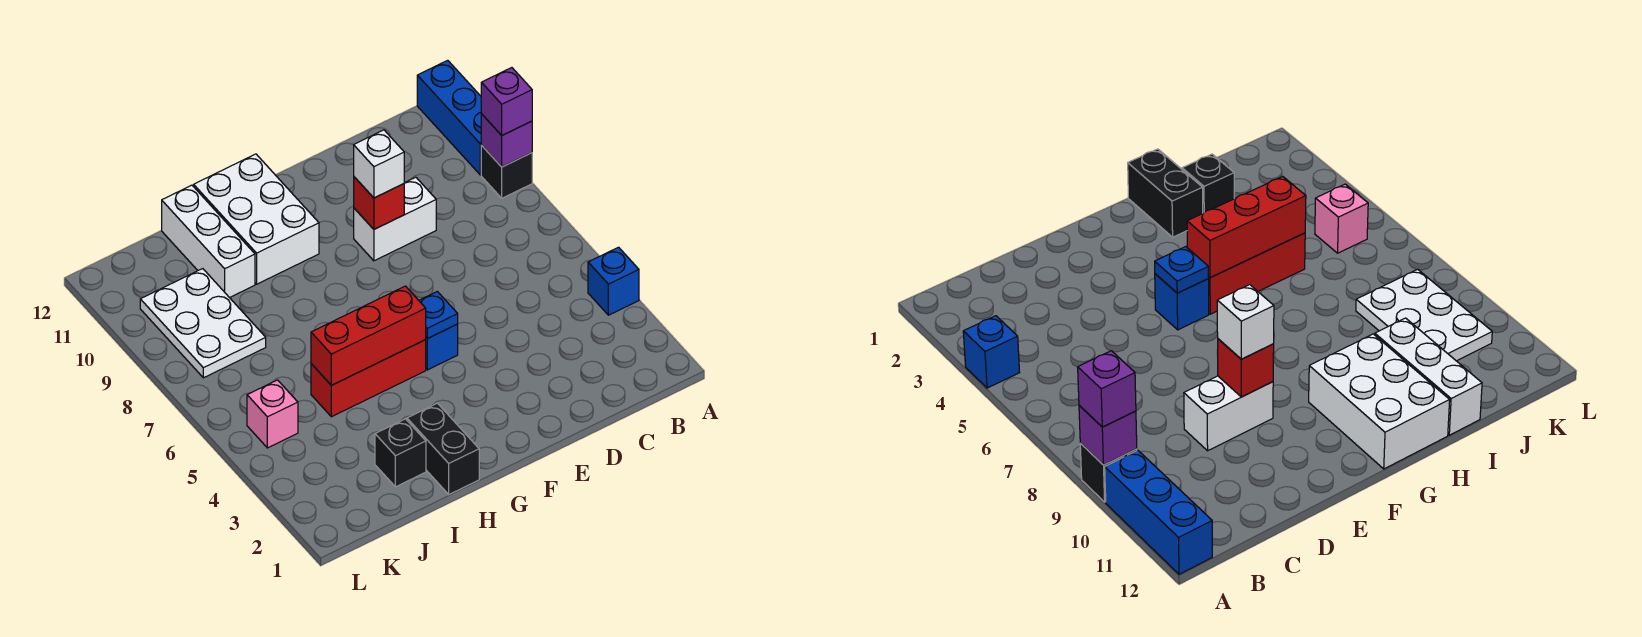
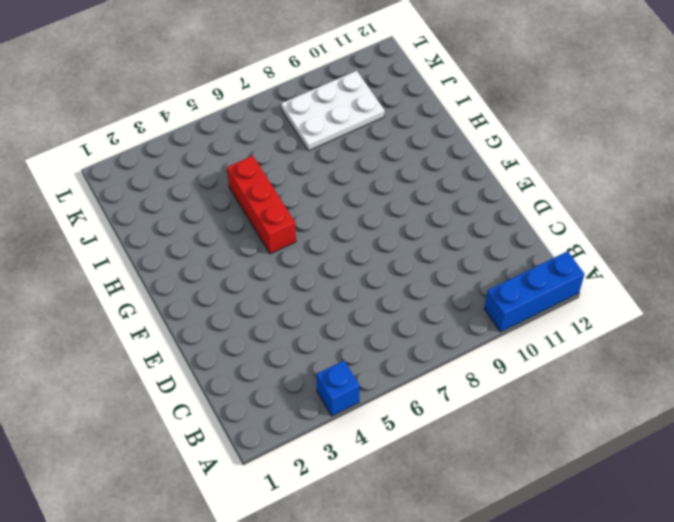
none -> black brick A9 level 1
none -> white brick D9:E9 level 1
none -> blue brick F5 level 1

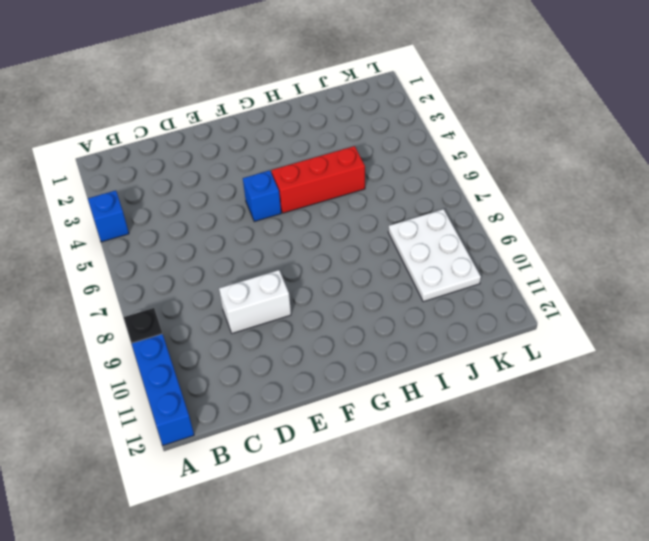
none -> white brick G10:H12 level 1
none -> black brick H1:H2 level 1
none -> black brick I2 level 1

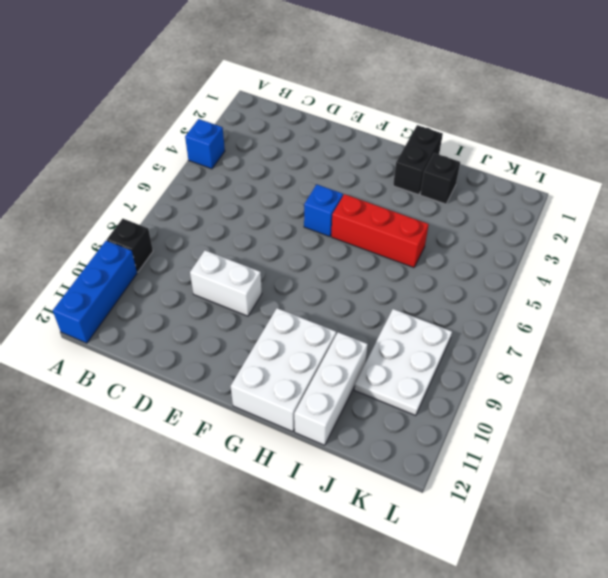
none -> pink brick K5 level 1
none -> purple brick A9 level 2
none -> red brick E9 level 2

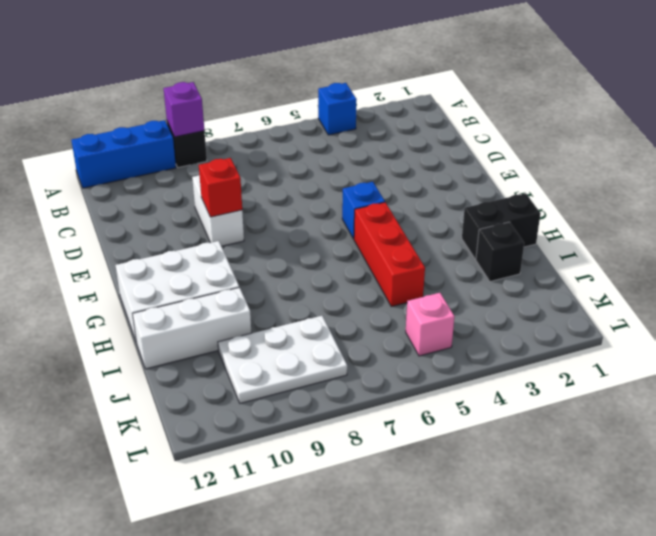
none -> blue plate F5 level 2
none -> red brick G5:I5 level 2
none -> purple brick A9 level 3

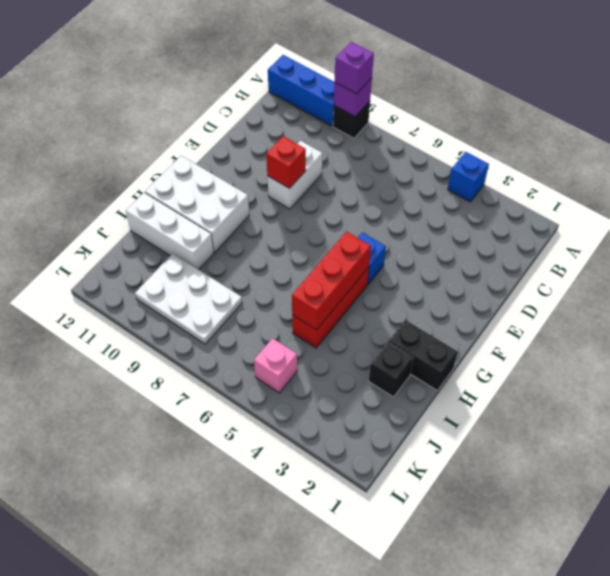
none -> blue plate F5 level 2
none -> white brick E9 level 3

